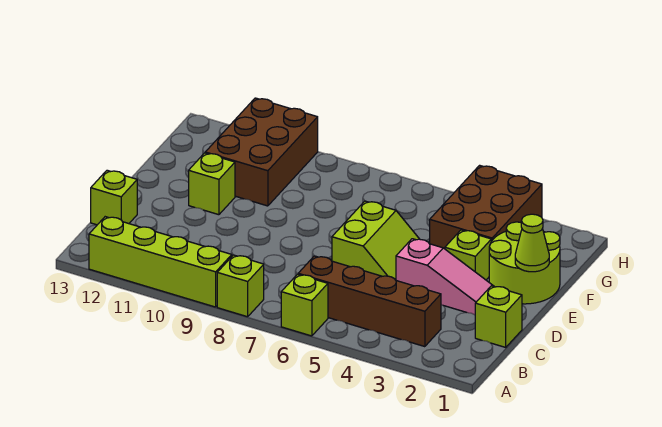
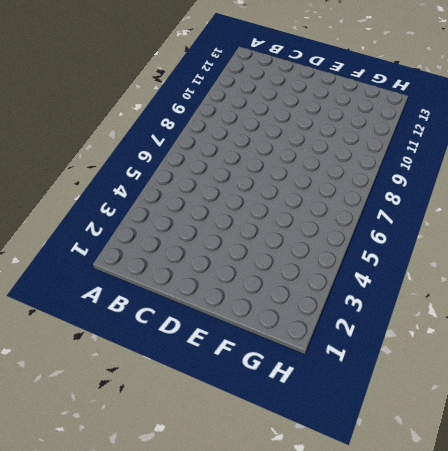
none -> lime brick A6 level 1
none -> lime brick A8 level 1
none -> lime brick A9:A12 level 1

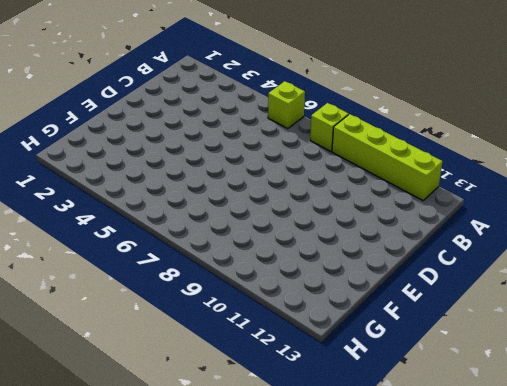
none -> brown brick B3:B6 level 1
none -> lime brick C1 level 1
none -> lime brick C13 level 1

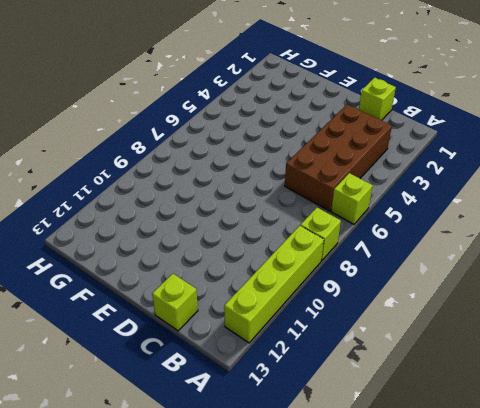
brown brick B3:C6 level 1 -> brown brick B3:B6 level 1
none -> pink slope D2:D4 level 1 top 4
none -> lime slope D5:E6 level 1 top 6
none -> lime round brick E1:F2 level 1

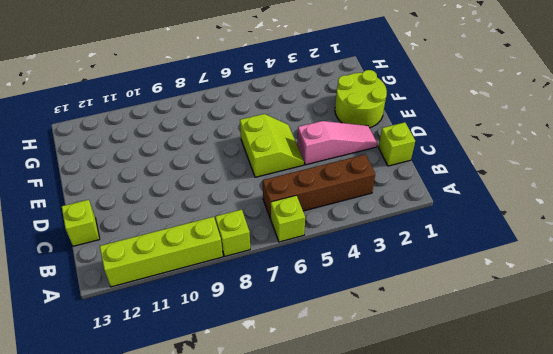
none -> lime brick E3 level 1
none -> lime brick E11 level 1
none -> brown brick F3:H4 level 1

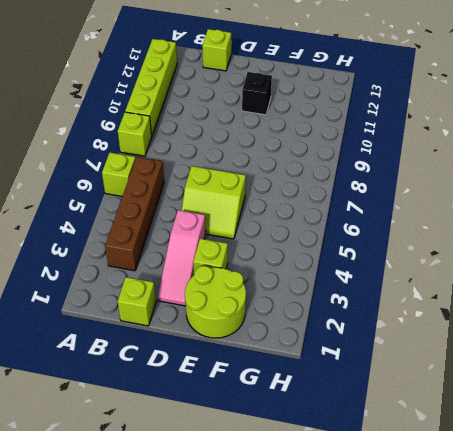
black brick E11 level 1 -> lime brick E11 level 1
none -> brown brick F3:H4 level 1
none -> brown brick F10:H11 level 1
none -> lime cone E1 level 2

